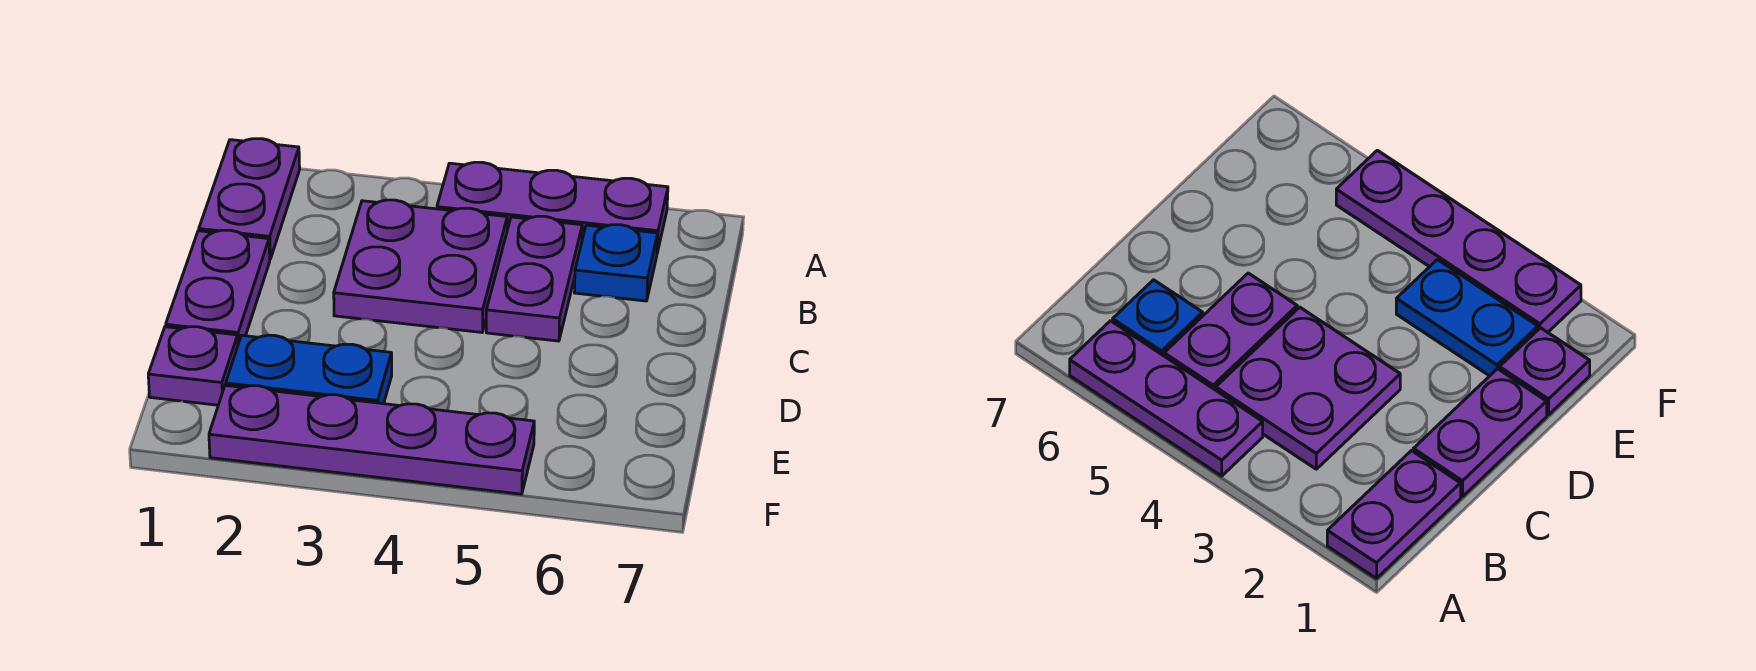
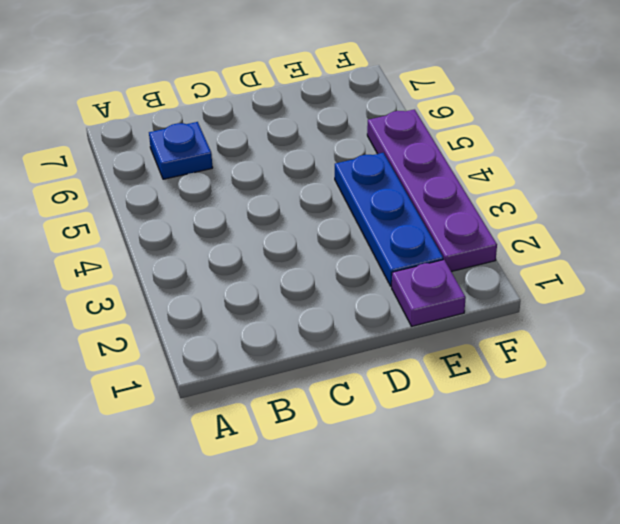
blue plate E2:E4 level 1 -> blue plate E2:E3 level 1
none -> purple plate A1:B1 level 1
none -> purple plate A4:A6 level 1

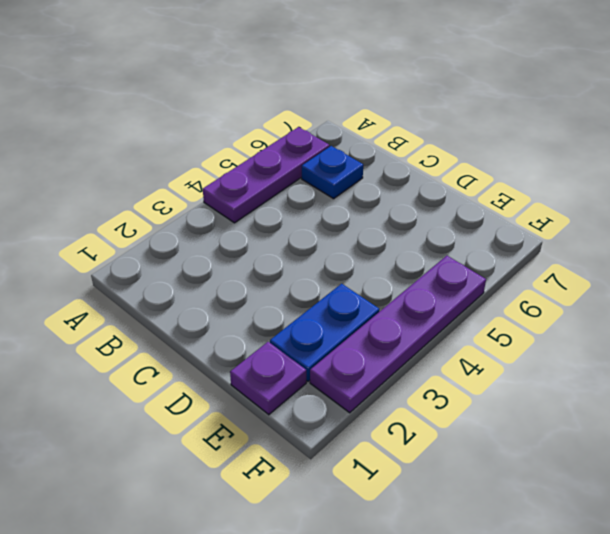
none -> purple plate A1:B1 level 1
none -> purple plate B3:C4 level 1

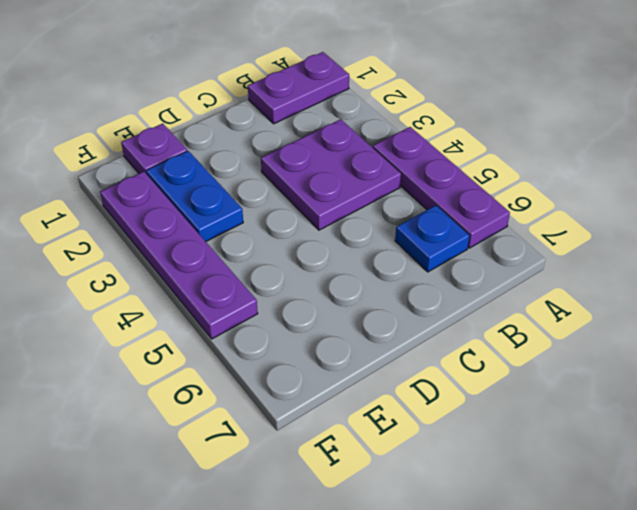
none -> purple plate B5:C5 level 1
none -> purple plate C1:D1 level 1

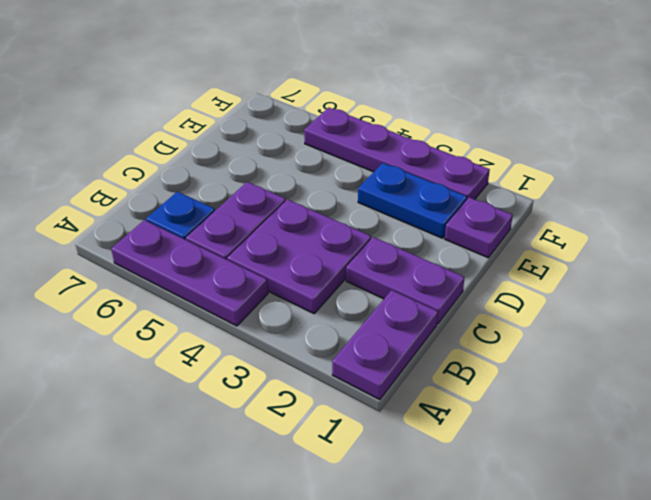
purple plate C1:C2 level 1 -> purple plate C1:D1 level 1

